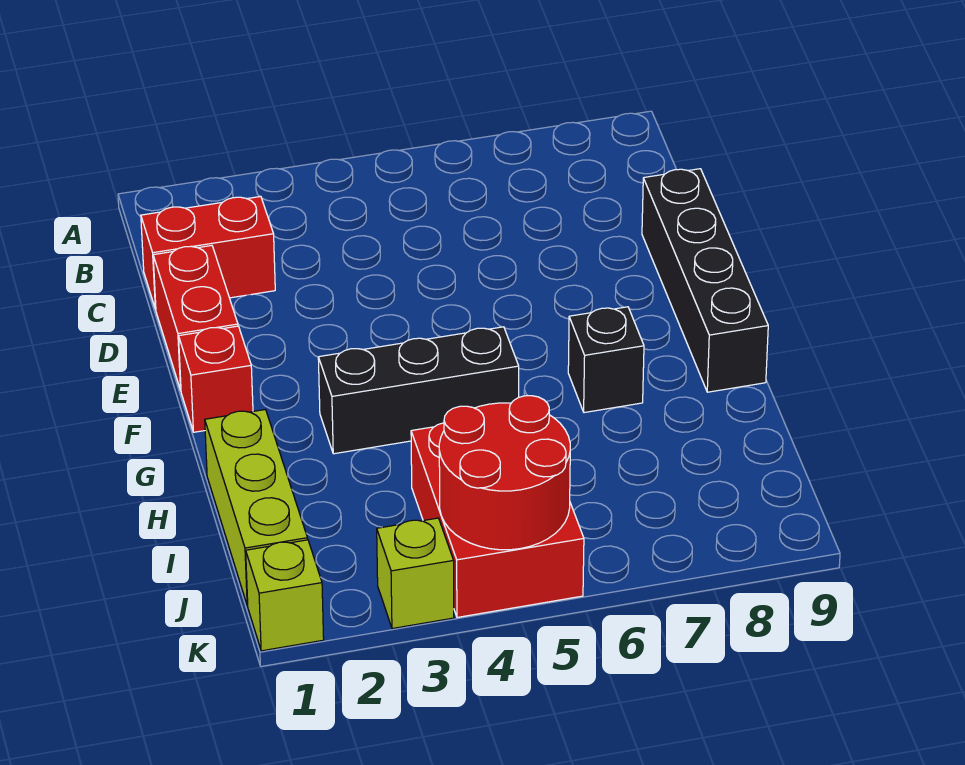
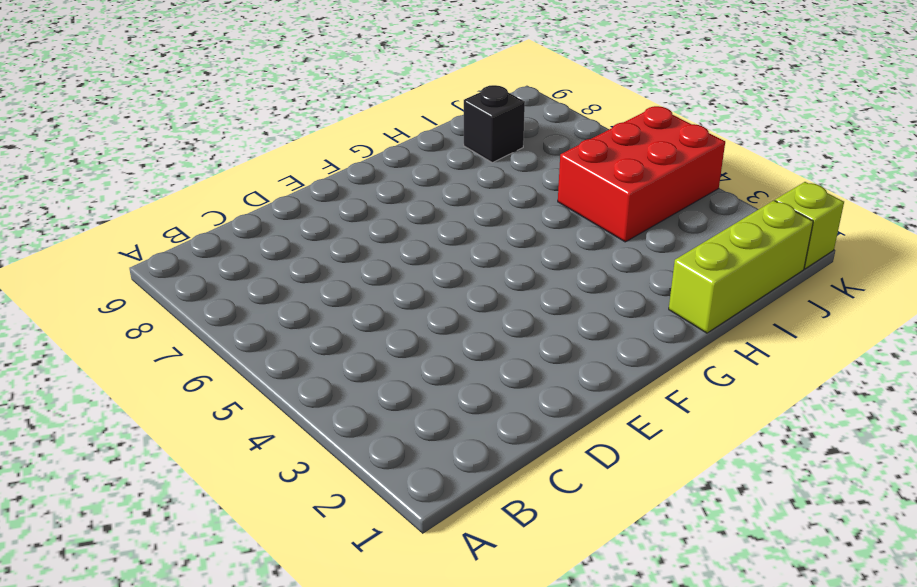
black brick I8 level 1 -> black brick G7 level 1
none -> red brick C1:C2 level 1
none -> red brick D1:E1 level 1

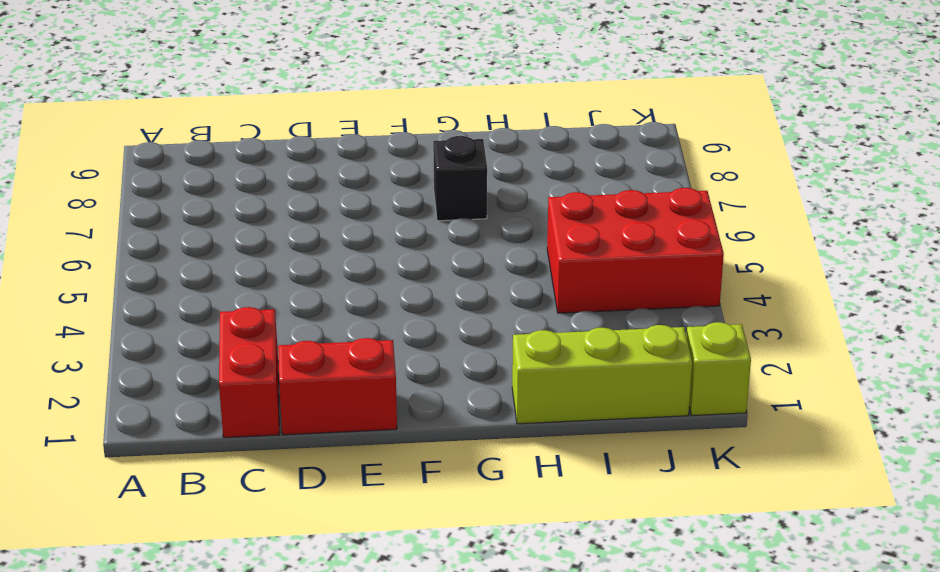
none -> black brick D9:G9 level 1
none -> red brick F1 level 1

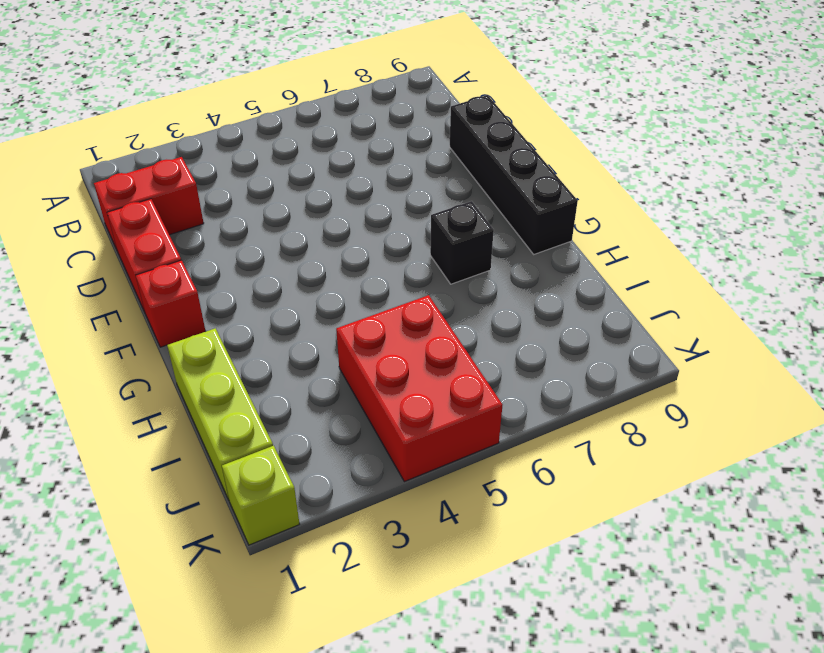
none -> black brick G3:G5 level 1
none -> lime brick K3 level 1

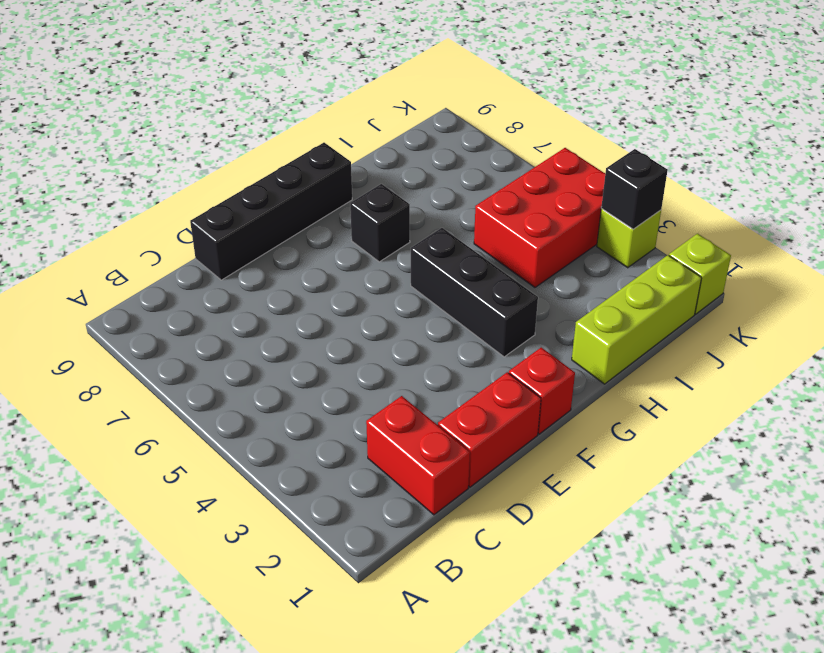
black brick K3 level 2 -> none
none -> red round brick J4:K5 level 2

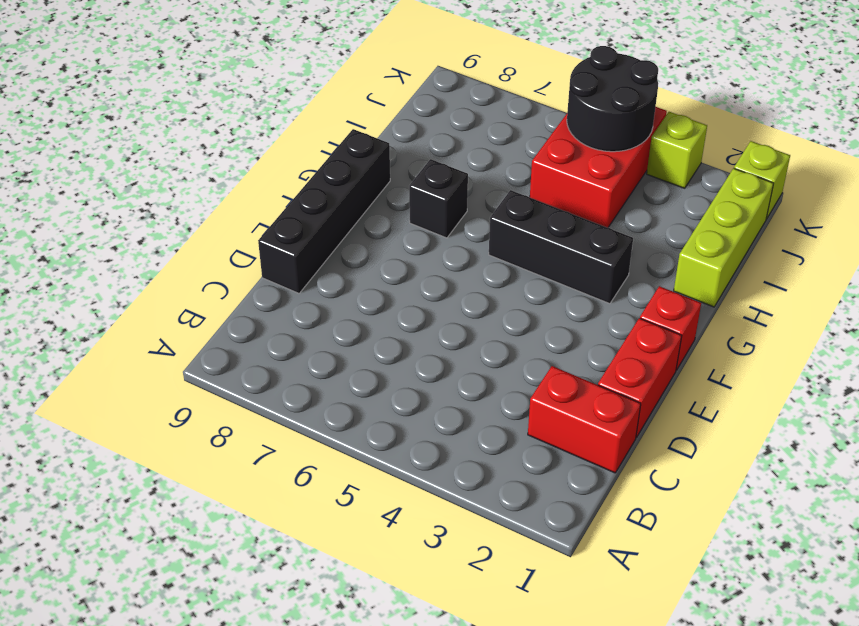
black round brick J4:K5 level 2 -> red round brick J4:K5 level 2

